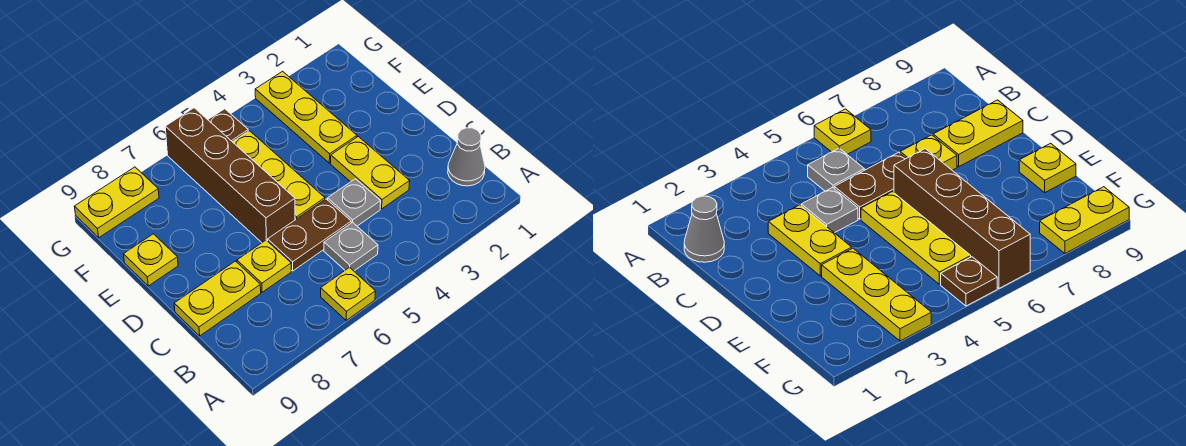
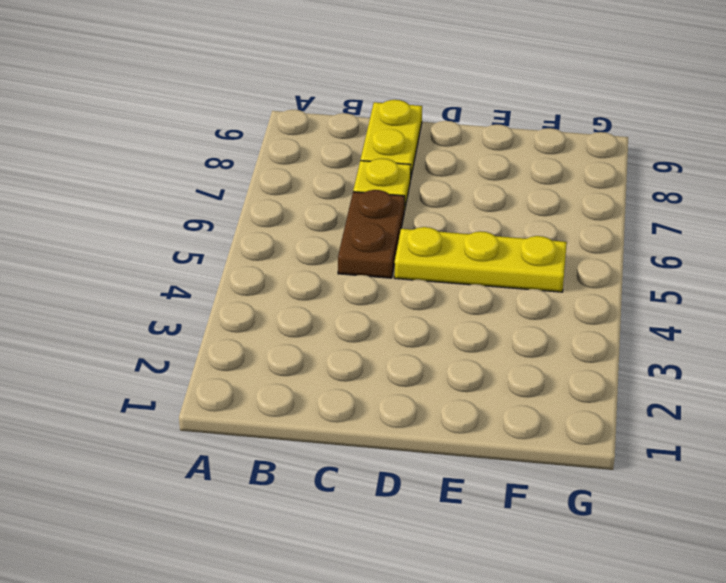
none -> yellow plate A6 level 1
none -> grey cone B1 level 1
none -> grey plate B5 level 1

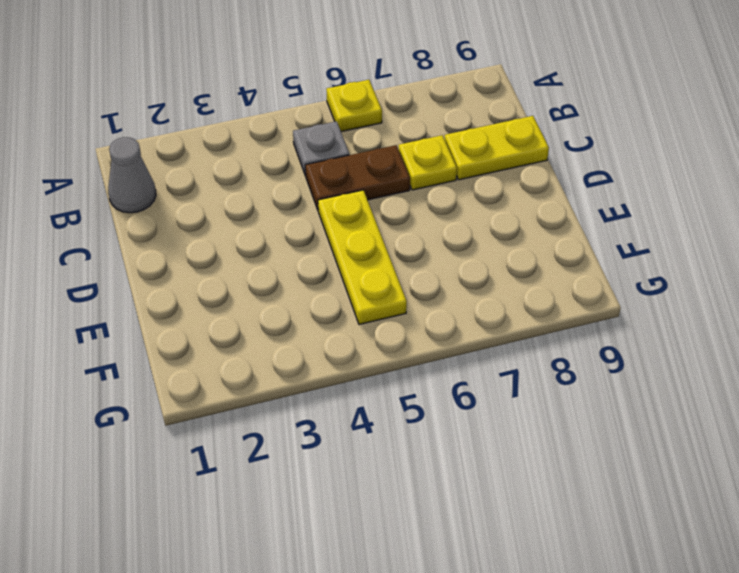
none -> yellow plate C3:D3 level 1
none -> grey plate C4 level 1
none -> brown brick D6:G6 level 1

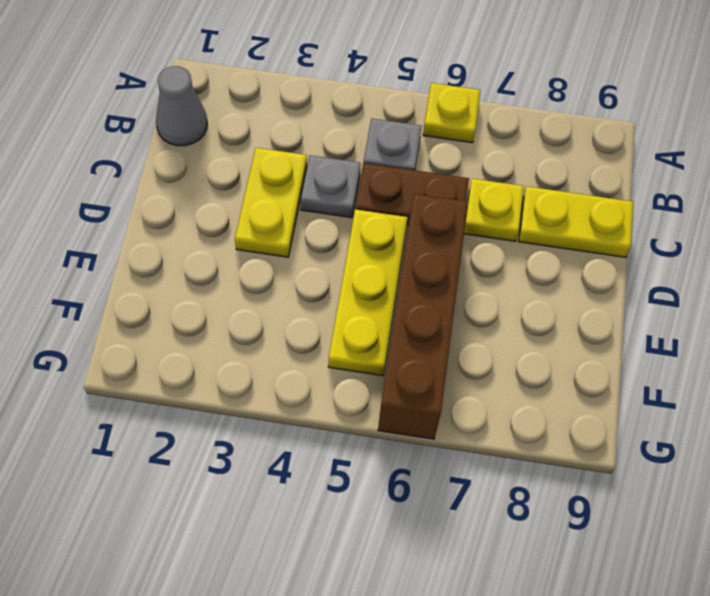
none -> yellow plate E3:G3 level 1
none -> yellow plate E9 level 1
none -> brown plate G5 level 1

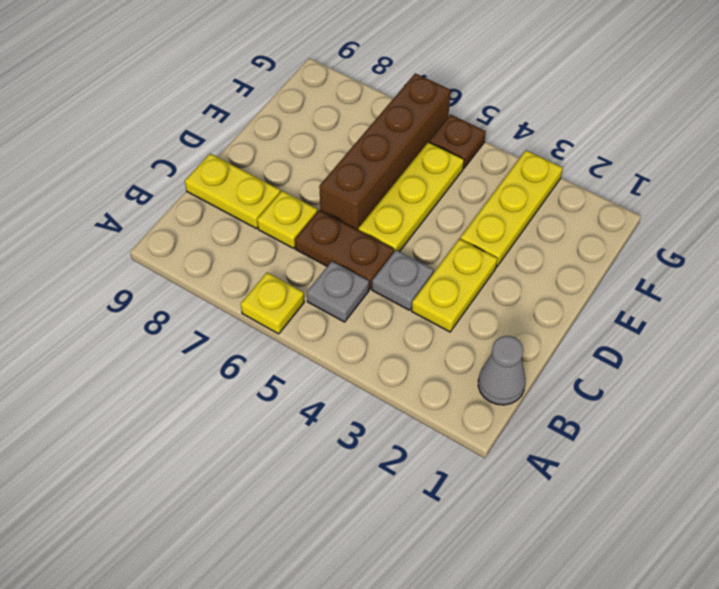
none -> yellow plate E9 level 1
none -> yellow plate G8:G9 level 1

